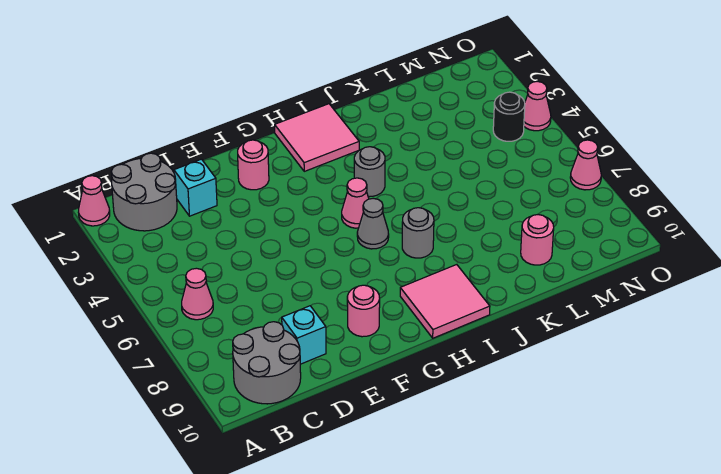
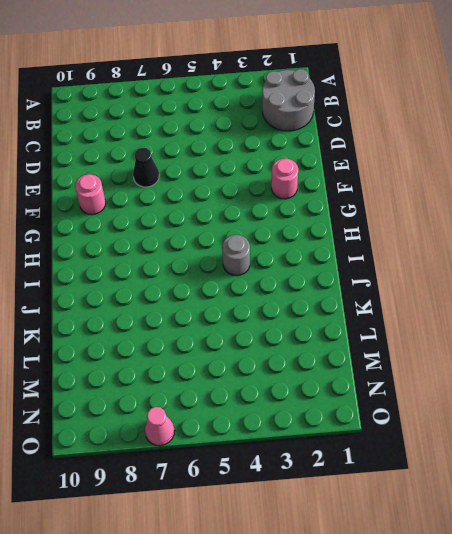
black cone E7 level 1 -> none
none -> pink cone A1 level 1
none -> pink cone B6 level 1
none -> grey round brick B9:C10 level 1

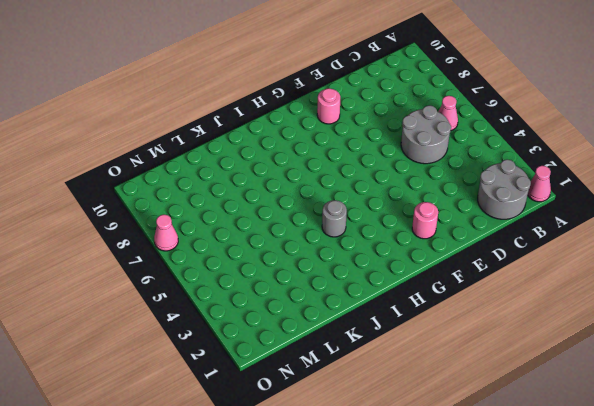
grey round brick C5:D6 level 1 -> grey round brick B9:C10 level 1
none -> cyan brick D2 level 1
none -> cyan brick D9 level 1
none -> pink tile H1:I2 level 1

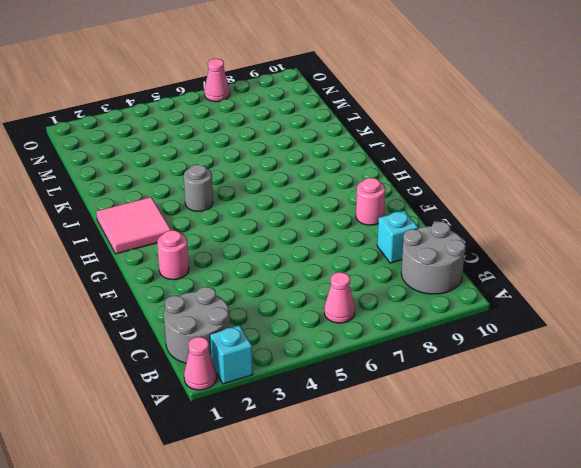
cyan brick A2 level 1 -> cyan brick D2 level 1
none -> pink cone H5 level 1
none -> grey cone H6 level 1
none -> pink tile H9:I10 level 1

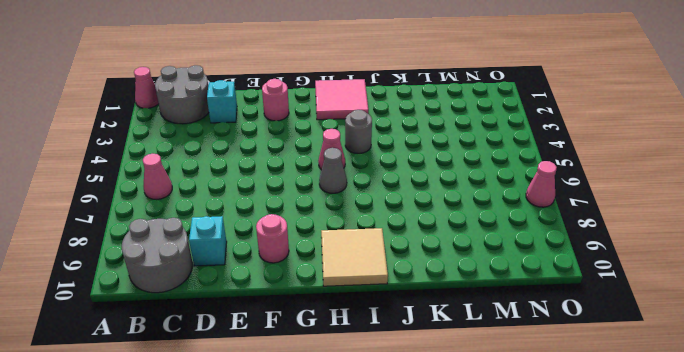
tan tile H9:I10 level 1 -> pink tile H9:I10 level 1
none -> grey round brick I7 level 1
none -> pink round brick L9 level 1
none -> black round brick N4 level 1

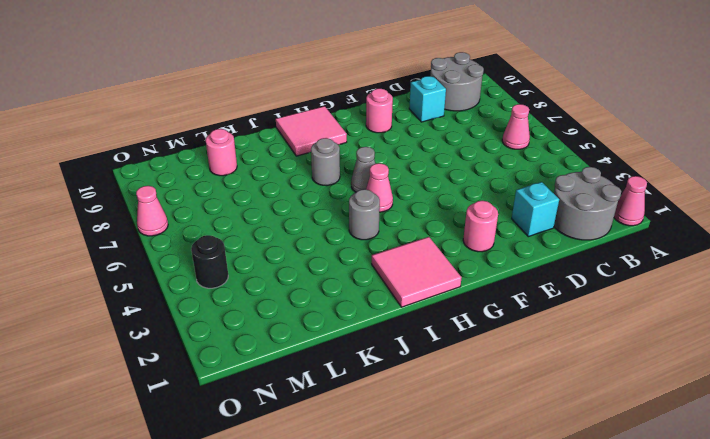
none -> pink cone O4 level 1

